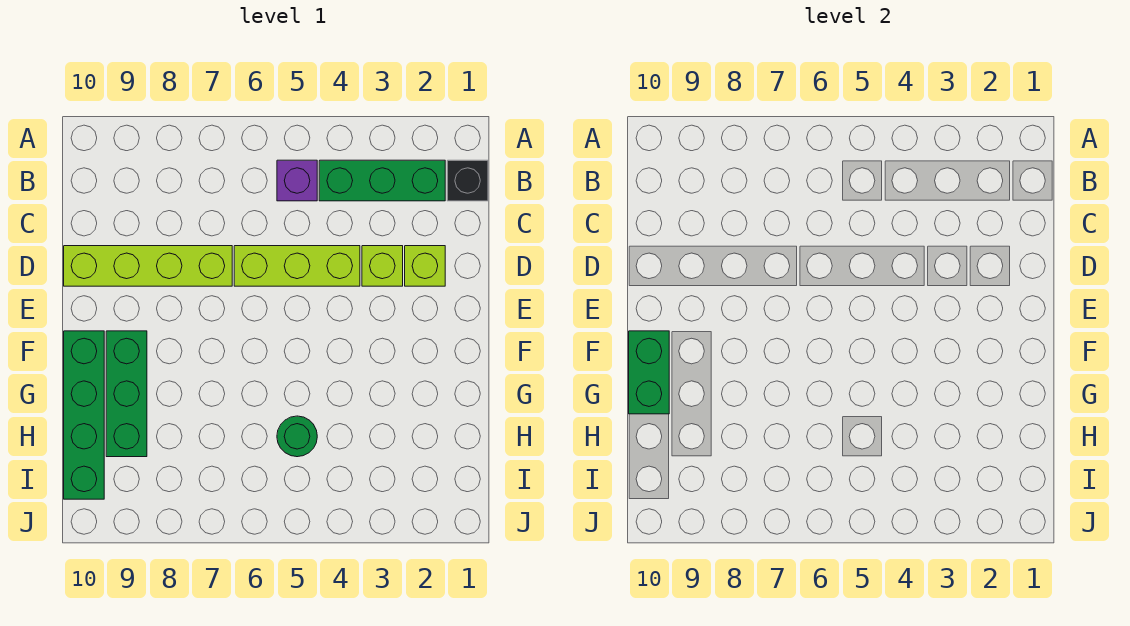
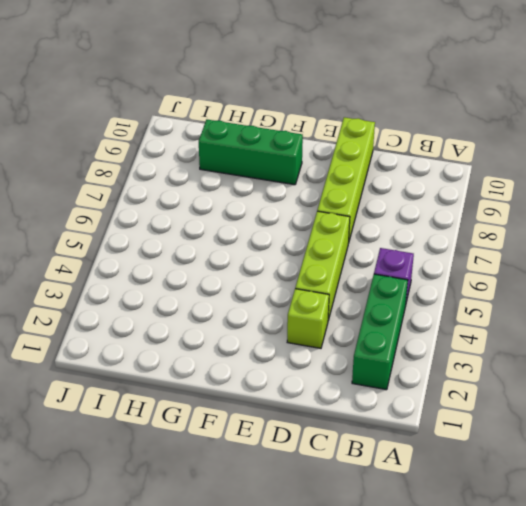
none -> black brick B1 level 1
none -> lime brick D2 level 1

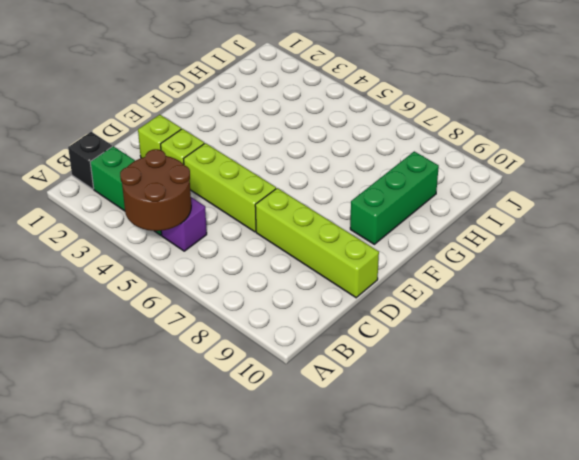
brown round brick A4:B5 level 2 -> none
none -> green brick F10:I10 level 1
none -> green round brick H5 level 1

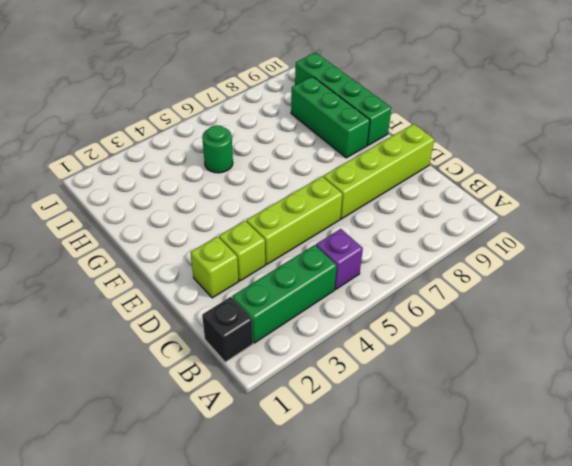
none -> green brick F10:G10 level 2

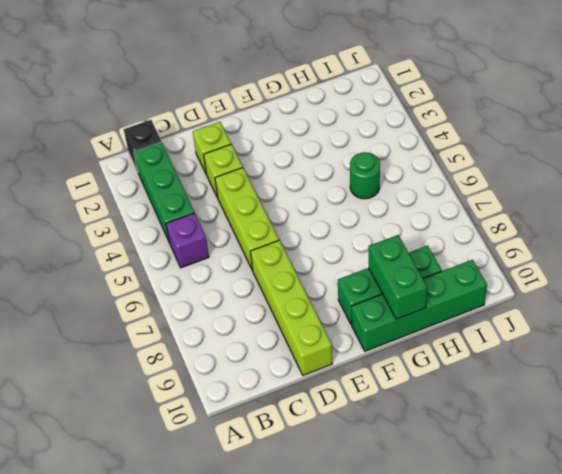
green brick G9:G10 level 2 -> green brick F10:G10 level 2

